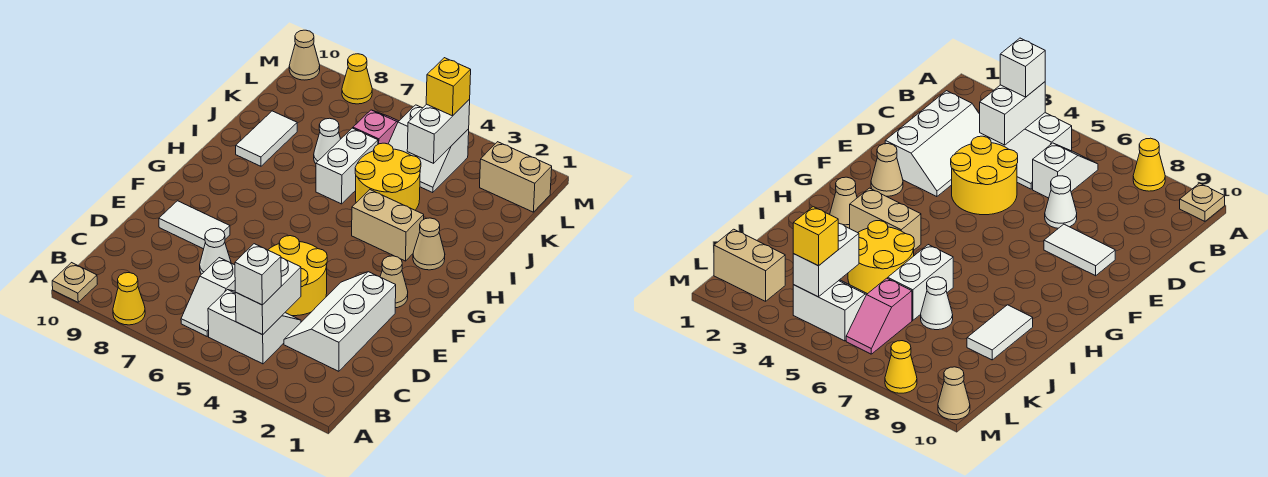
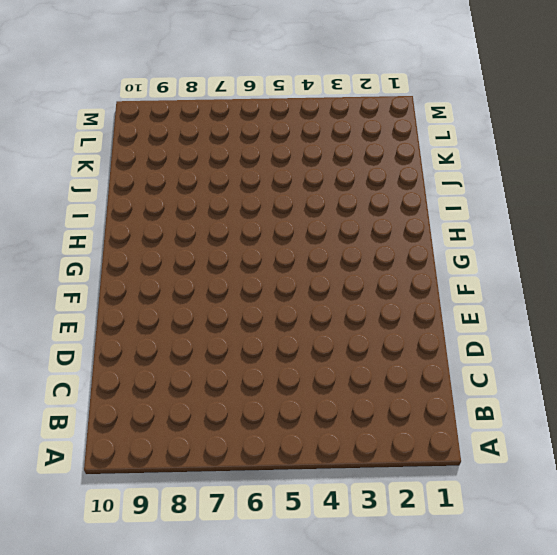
none -> yellow cone A8 level 1
none -> tan plate A10 level 1
none -> white slope B4:C5 level 1 top B

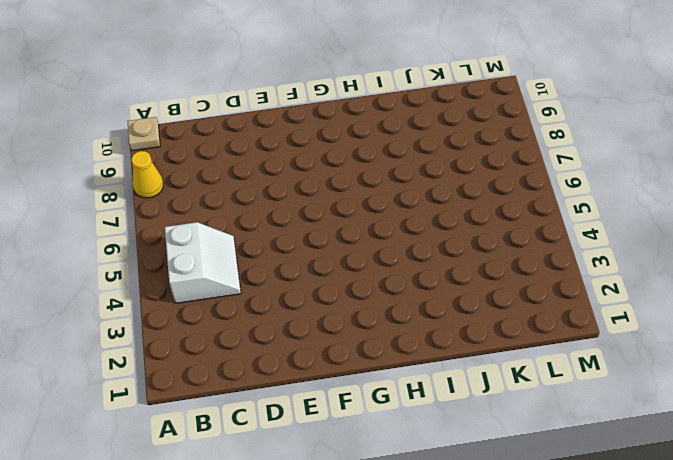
none -> white slope B6:C6 level 1 top C
none -> white slope C2:E3 level 1 top 2
none -> yellow round brick D4:E5 level 1

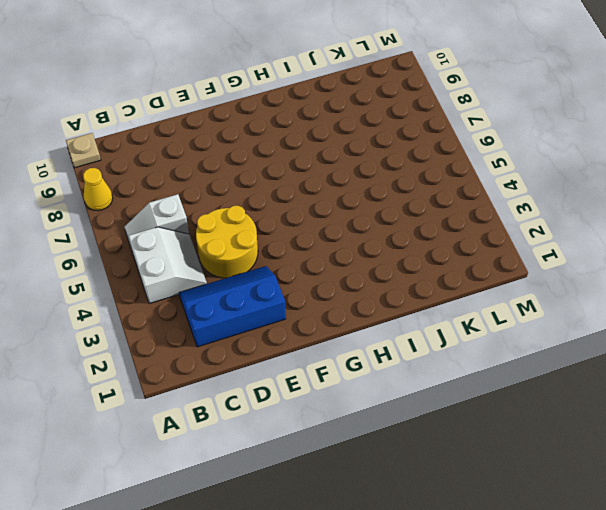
blue slope C2:E3 level 1 top 2 -> white slope C2:E3 level 1 top 2
none -> white cone D7 level 1
none -> white tile E8:E9 level 1
none -> tan cone F2 level 1

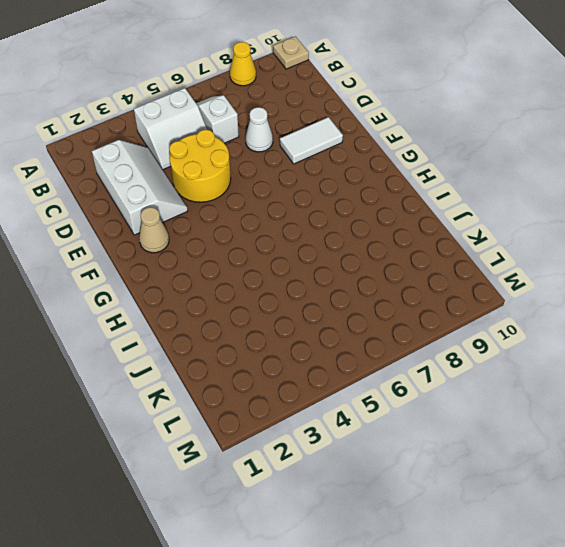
none -> tan cone H2 level 1
none -> tan brick H3:H4 level 1
none -> yellow round brick I4:J5 level 1

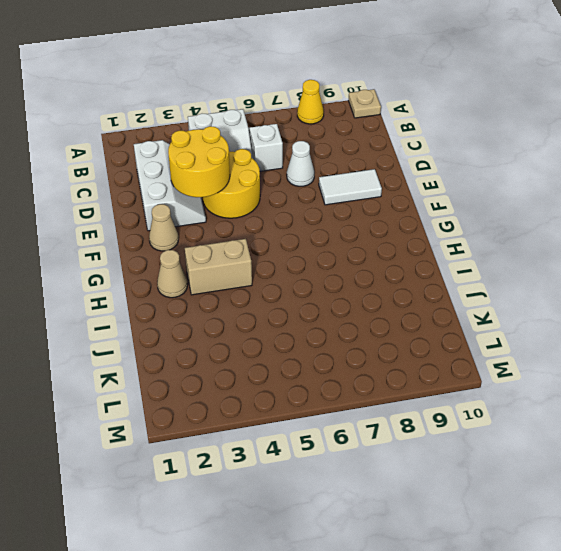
yellow round brick D3:E4 level 2 -> yellow round brick I4:J5 level 1
none -> white brick I6:J6 level 1
none -> white tile I9:J9 level 1
none -> white cone J7 level 1

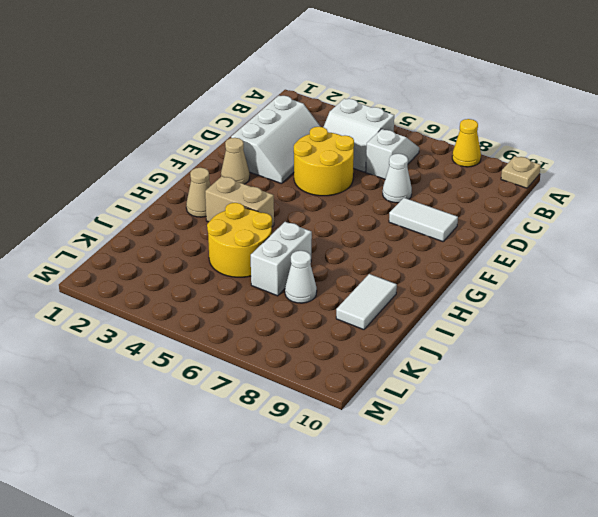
none -> white slope K4:L5 level 1 top L
none -> pink slope K6:L6 level 1 top K
none -> tan brick L1:L2 level 1

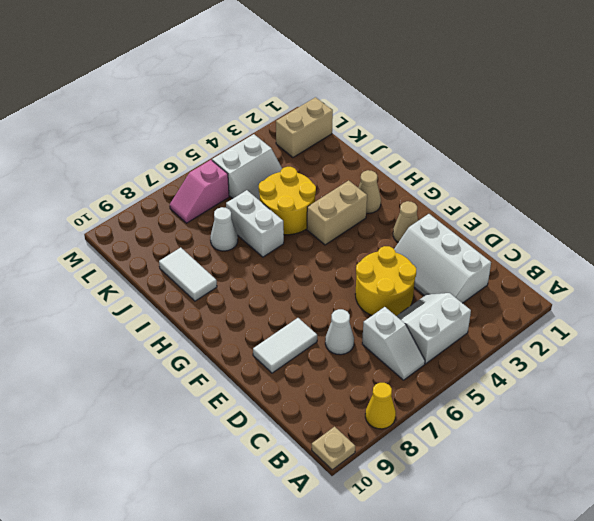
pink slope L6:L7 level 1 top 6 -> pink slope K6:L6 level 1 top K
none -> yellow cone M8 level 1
none -> tan cone M10 level 1
none -> white brick B4:C4 level 2

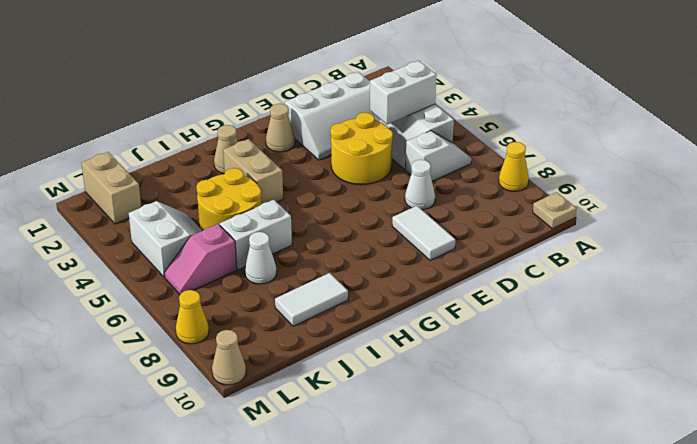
none -> white brick K4:L4 level 2
none -> white brick B4 level 3
none -> yellow brick L4 level 3

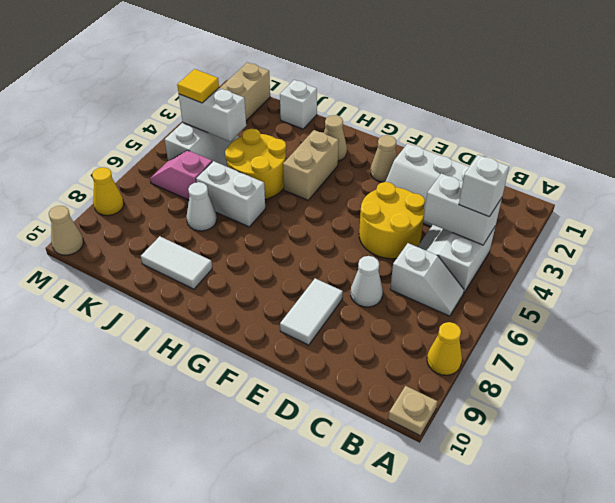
white brick J1 level 1 -> none
yellow tile L4 level 3 -> yellow brick L4 level 3

